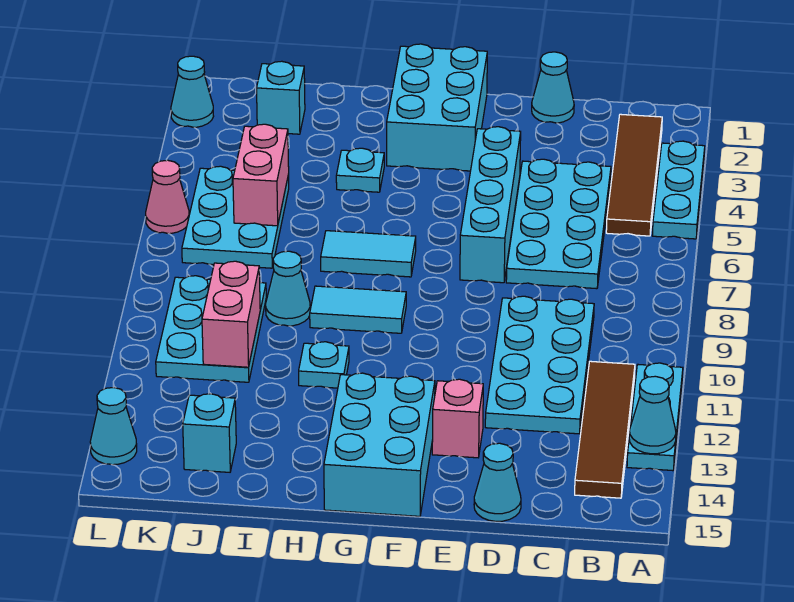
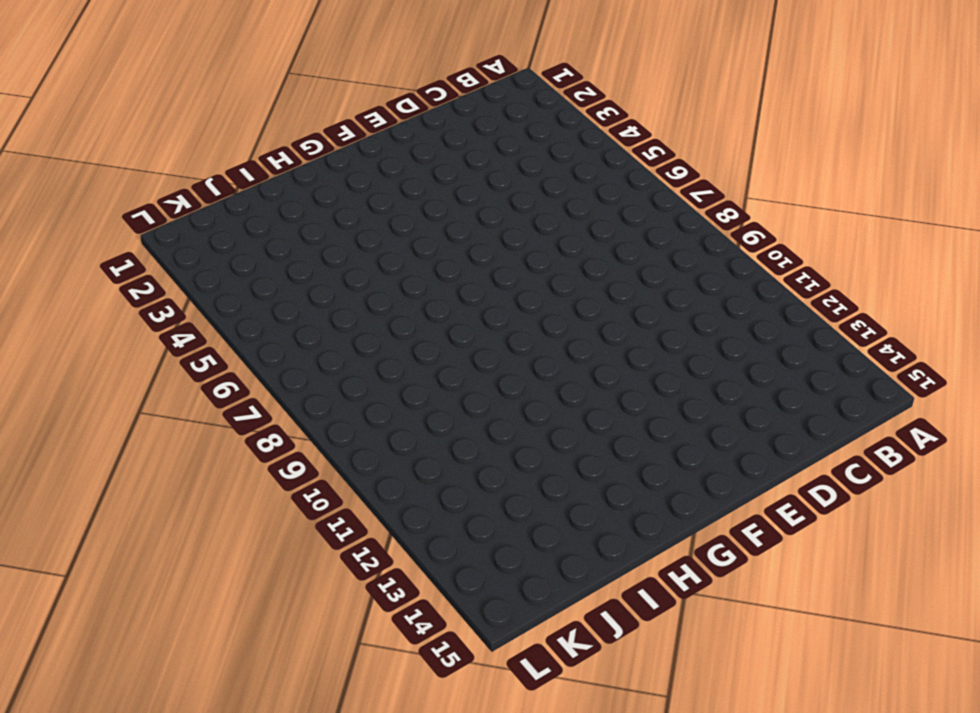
none -> cyan plate A3:A5 level 1
none -> cyan plate A11:A13 level 1
none -> brown tile B2:B5 level 1

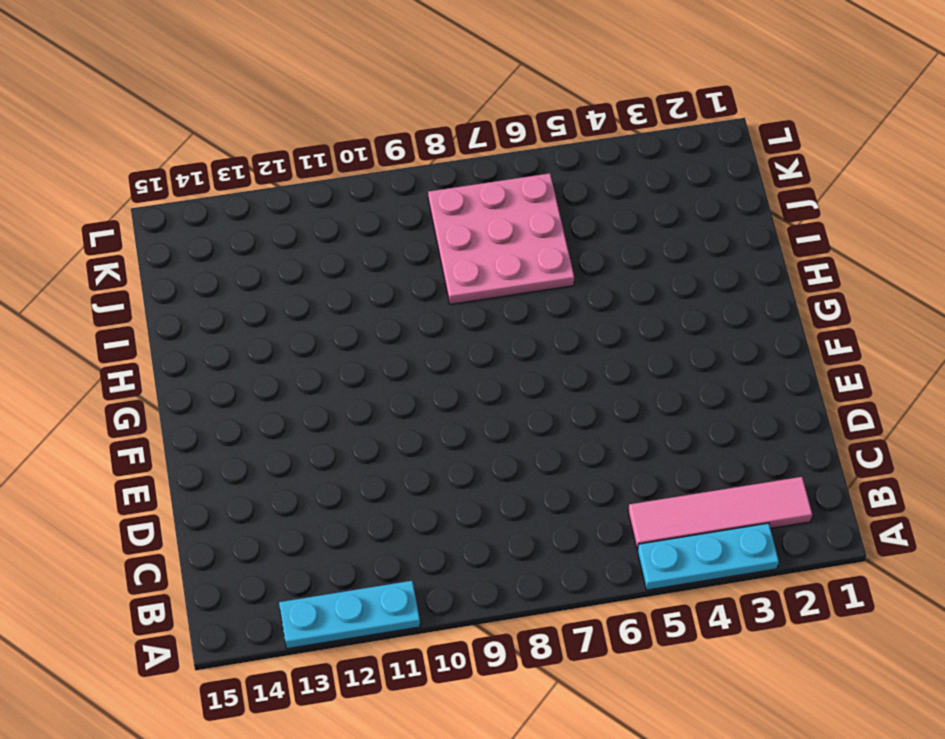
pink tile B2:B5 level 1 -> brown tile B2:B5 level 1
pink plate I6:K8 level 1 -> cyan plate J5:K7 level 1
none -> brown tile B11:B14 level 1
none -> cyan plate C4:D7 level 1
none -> cyan plate C9:D12 level 1

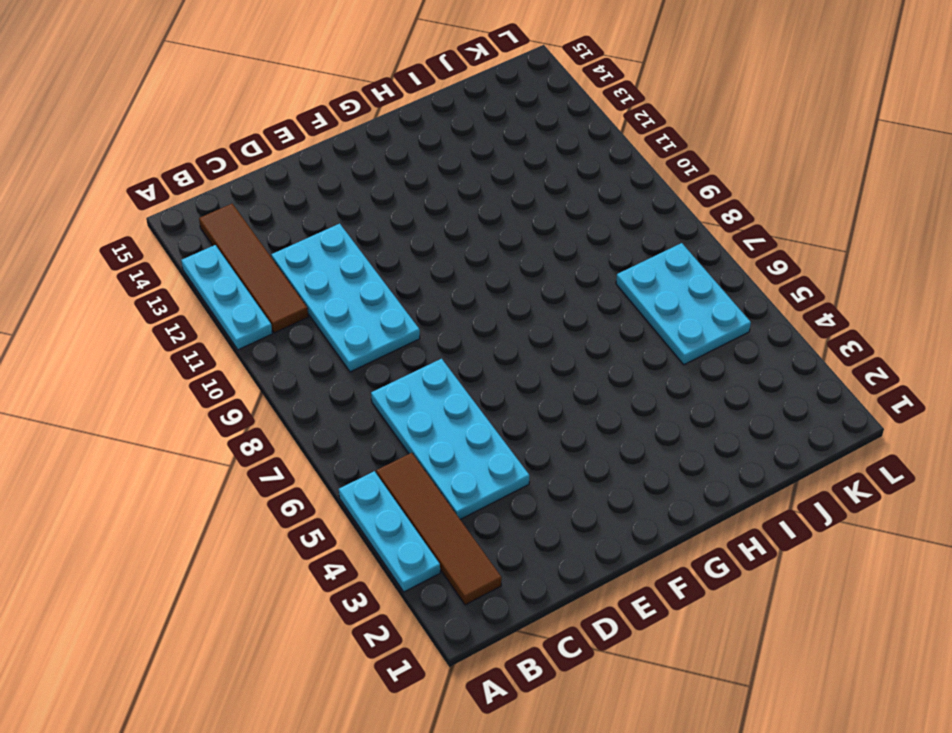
none -> cyan cone D1 level 1
none -> cyan cone D15 level 1
none -> cyan brick E4:E7 level 1

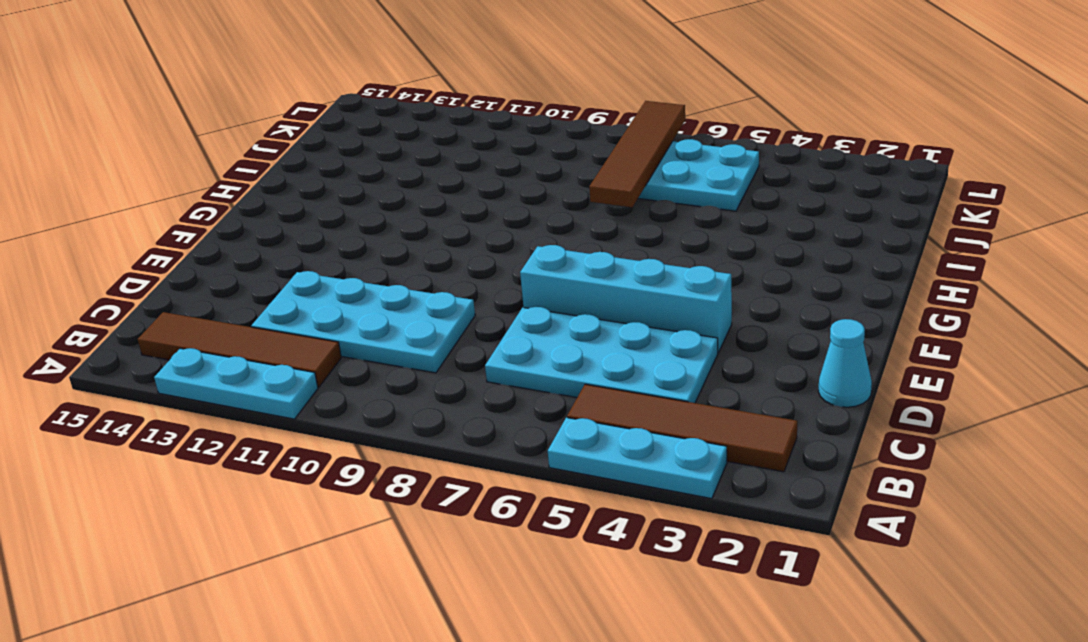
brown tile I7:L7 level 2 -> none
none -> cyan cone D15 level 1
none -> pink brick E13 level 1
none -> cyan brick F1:G3 level 1

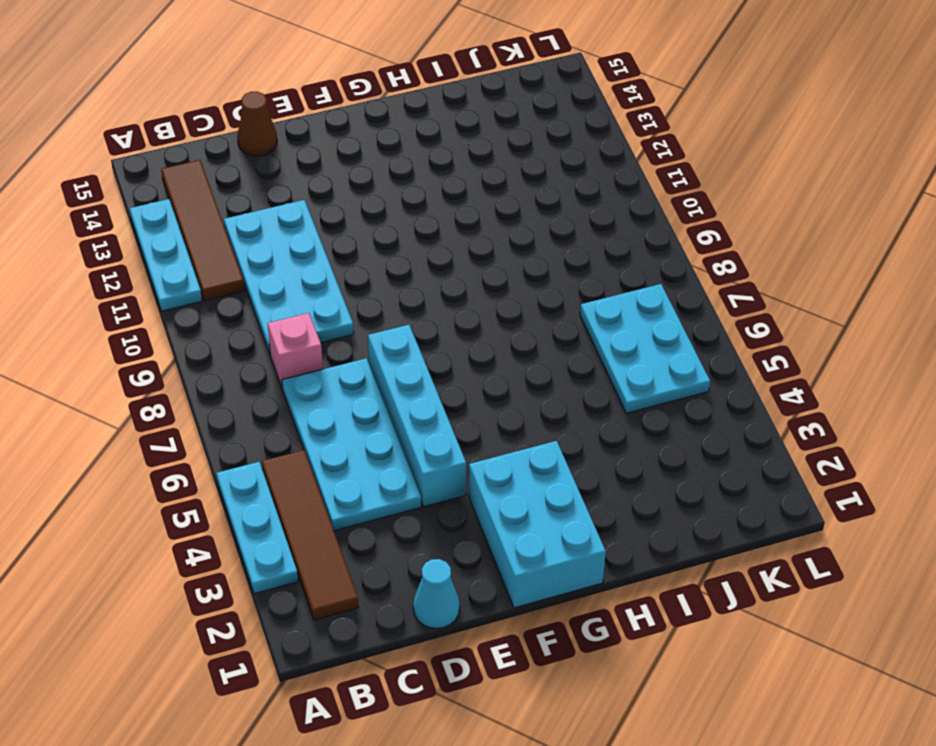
pink brick C8 level 1 -> pink brick E13 level 1
brown cone D15 level 1 -> cyan cone D15 level 1
none -> cyan brick F13:G15 level 1
none -> cyan tile G7:H7 level 1
none -> cyan tile G9:H9 level 1

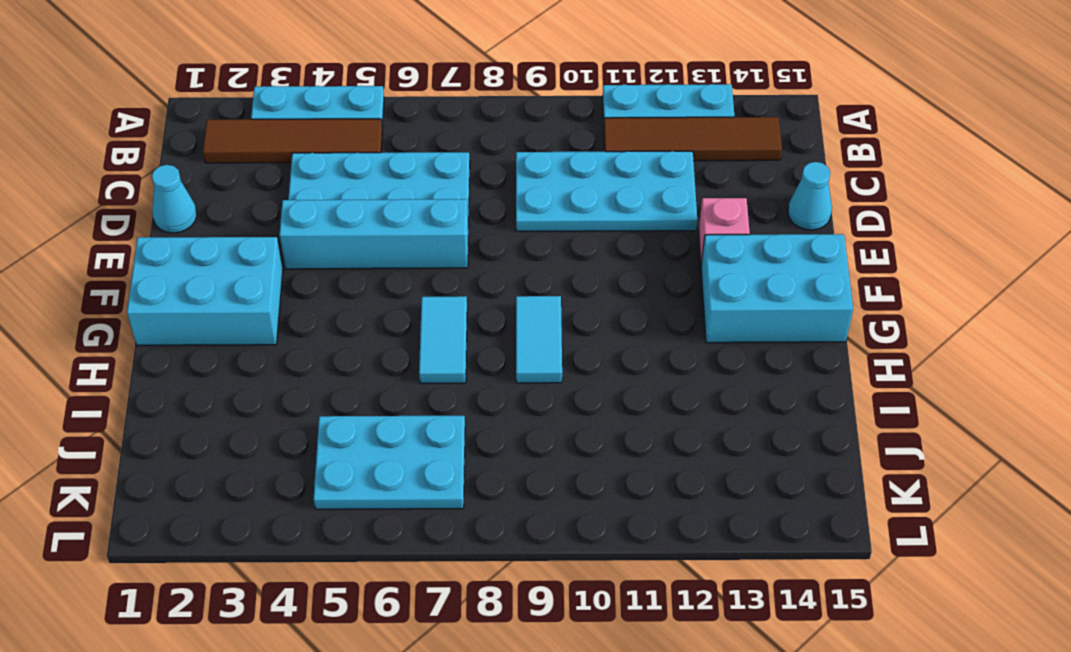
none -> cyan plate H4 level 1
none -> cyan plate H11 level 1
none -> cyan cone I9 level 1

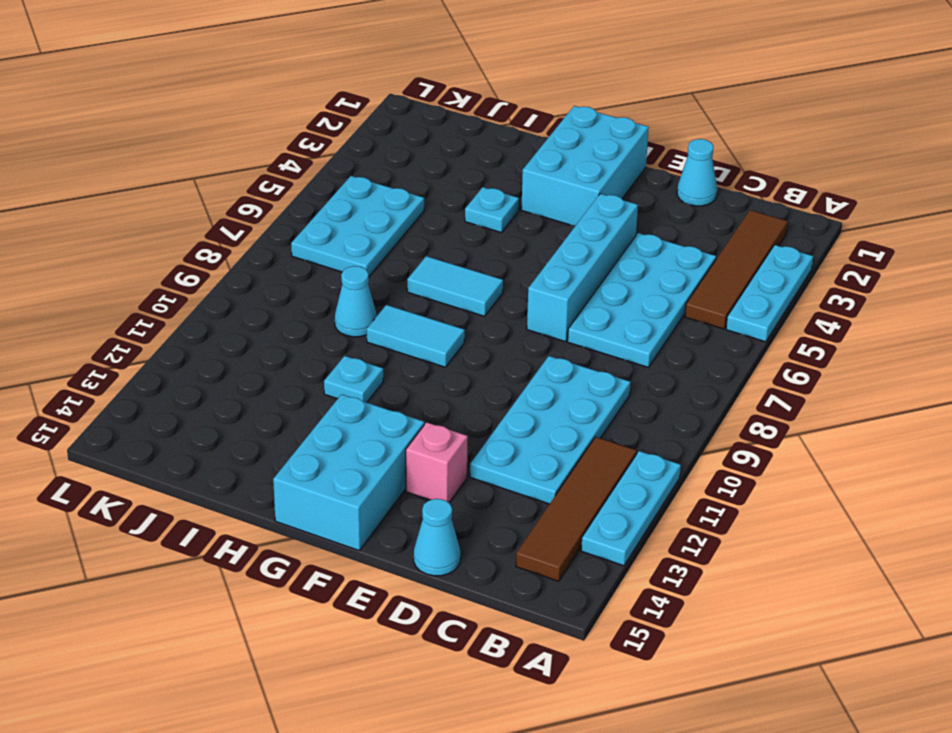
none -> cyan brick J2 level 1
none -> cyan plate J9:K11 level 1
none -> cyan brick J14 level 1

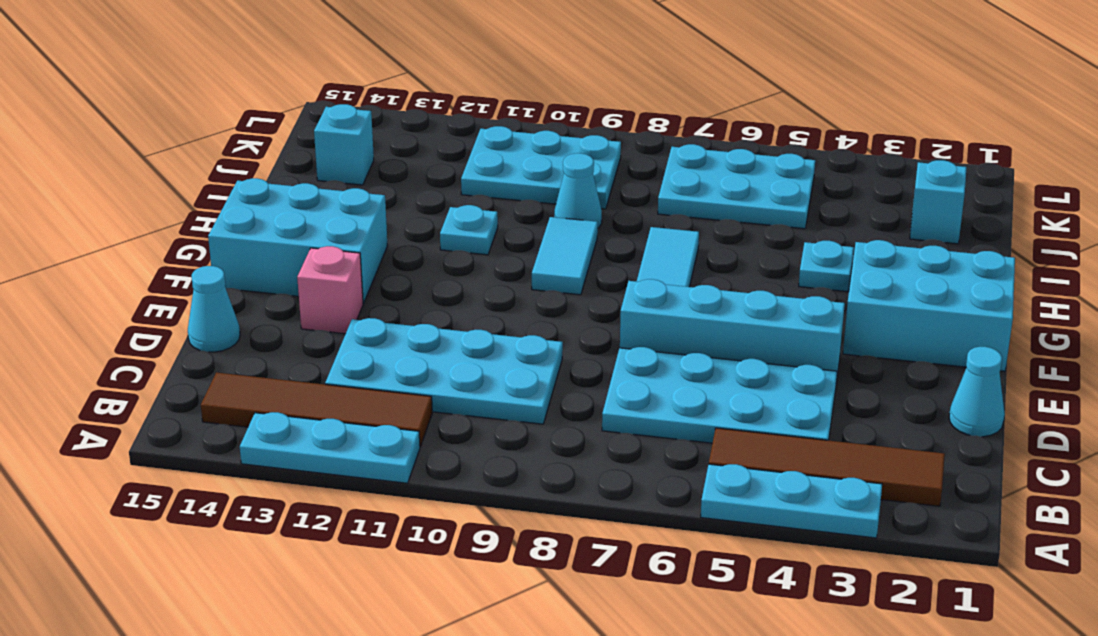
none -> cyan cone L2 level 1
none -> pink cone L6 level 1
none -> cyan cone L14 level 1

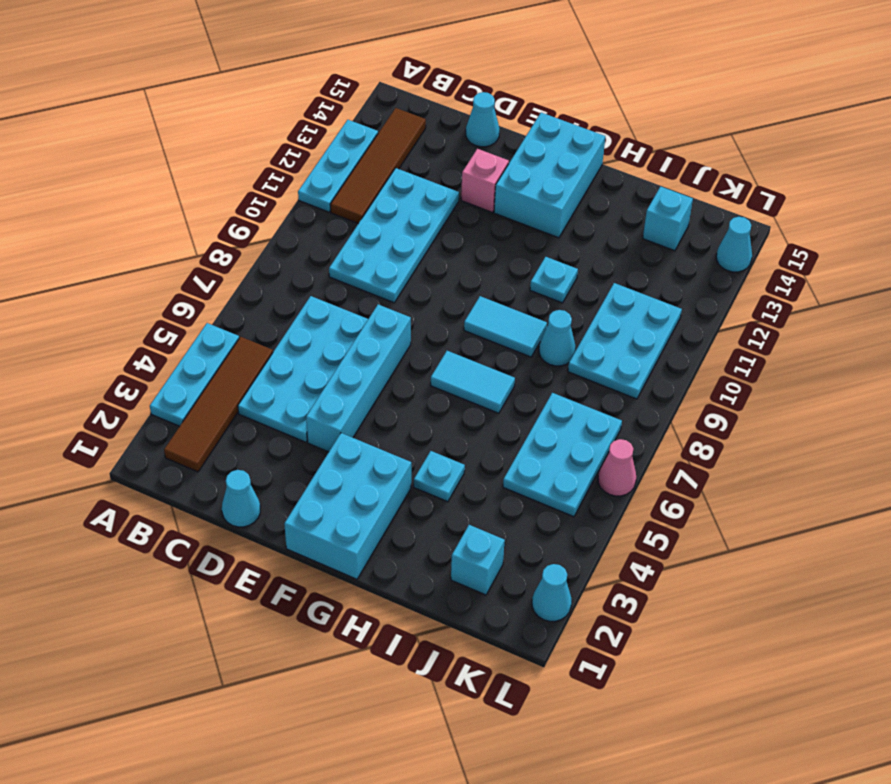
none -> cyan cone A13 level 2
none -> pink brick J5:J6 level 2
none -> pink brick J10:J11 level 2

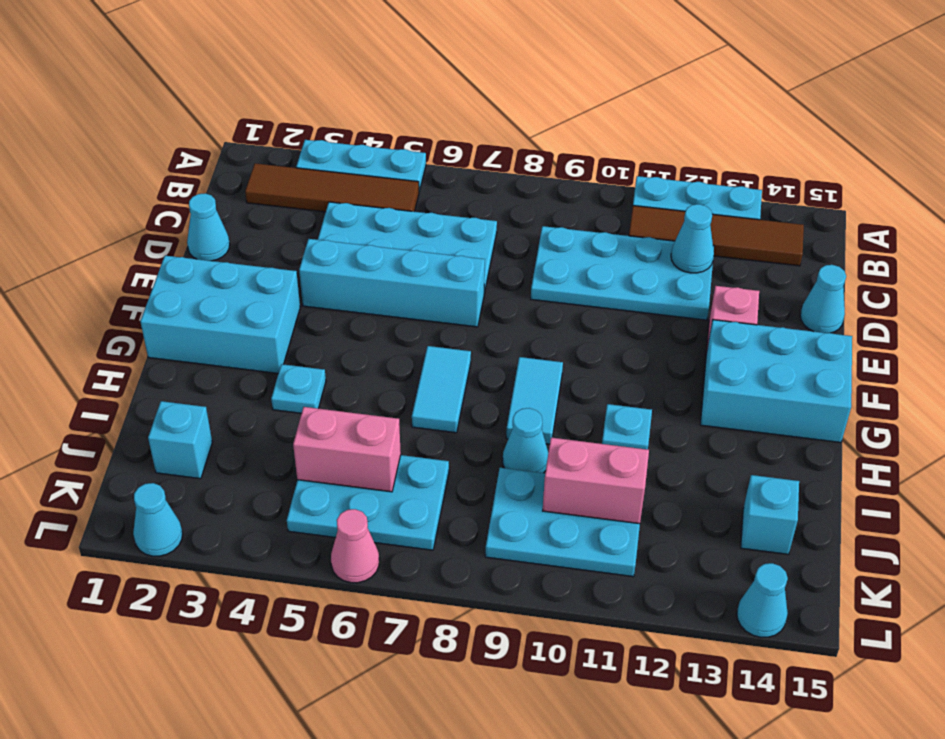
cyan cone C12 level 2 -> cyan cone A13 level 2

